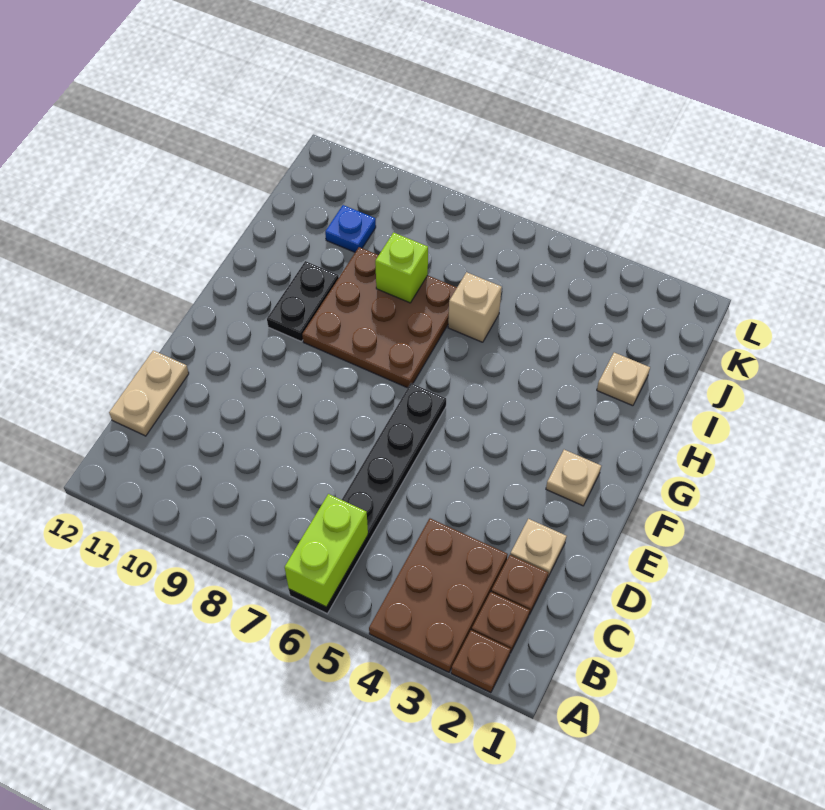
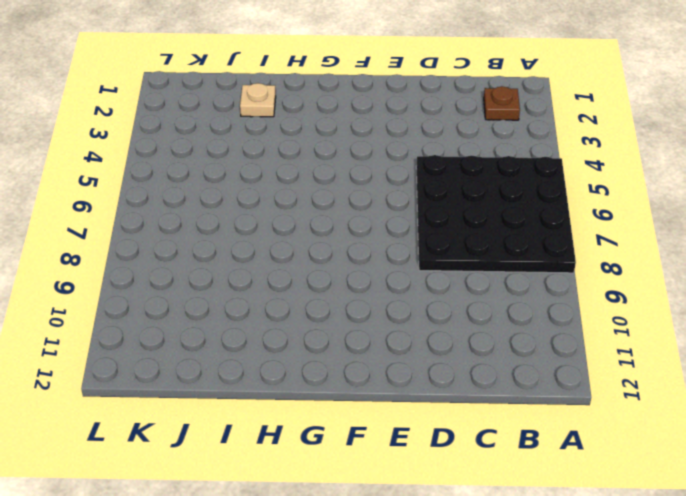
black plate A5:D8 level 1 -> black plate A6:F6 level 1
none -> brown plate A2 level 1
none -> brown plate A3:C4 level 1
none -> brown plate C2 level 1

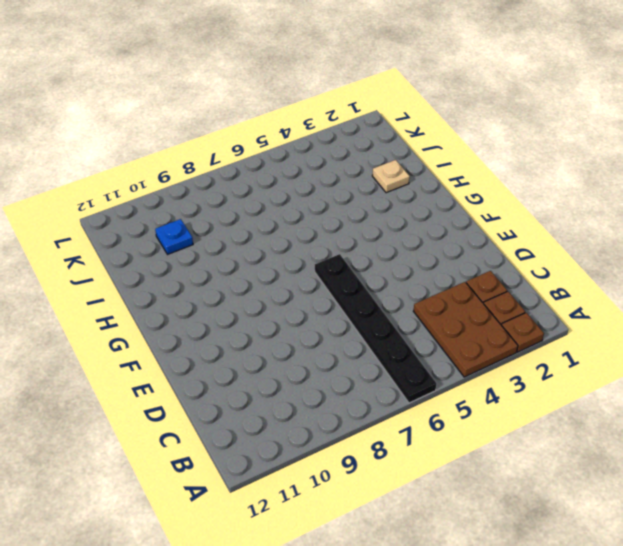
none -> tan plate C12:D12 level 1
none -> tan plate D2 level 1
none -> tan plate F2 level 1

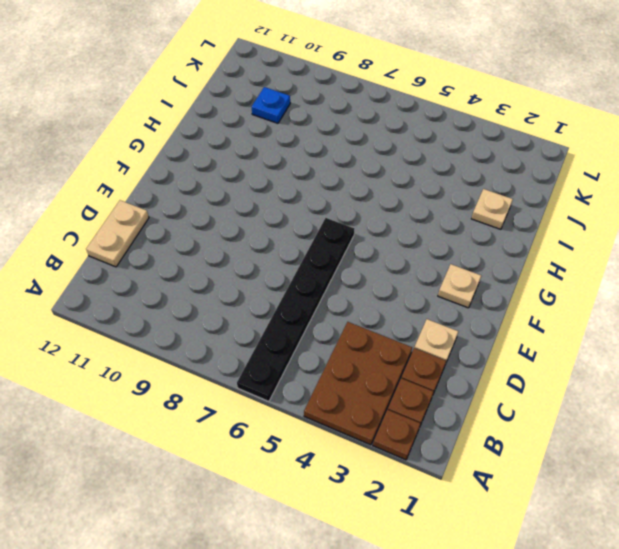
none -> brown plate G7:I9 level 1
none -> black plate G10:H10 level 1
none -> tan brick I6 level 1

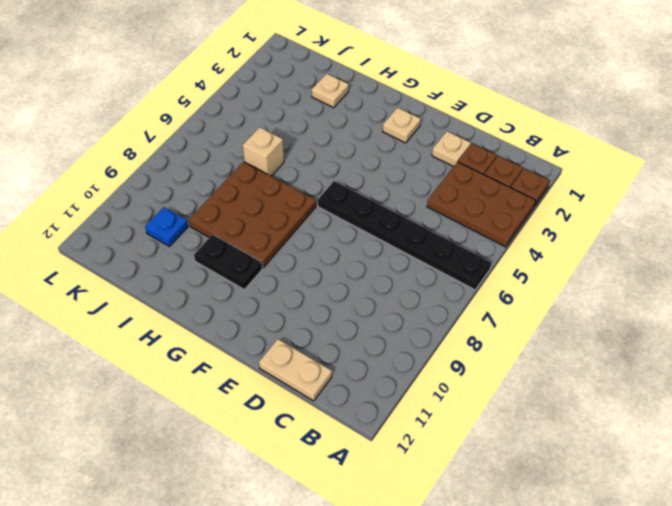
none -> lime brick A6:B6 level 2
none -> lime brick I8 level 2

